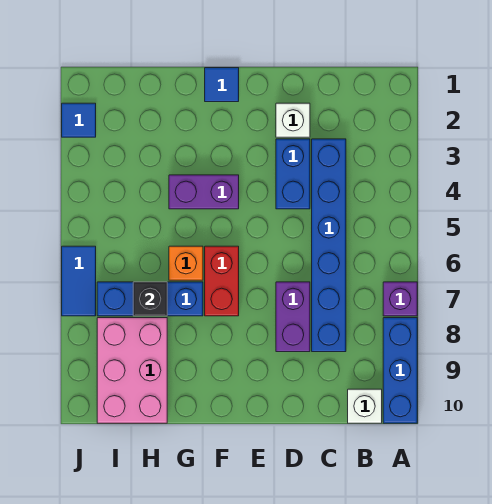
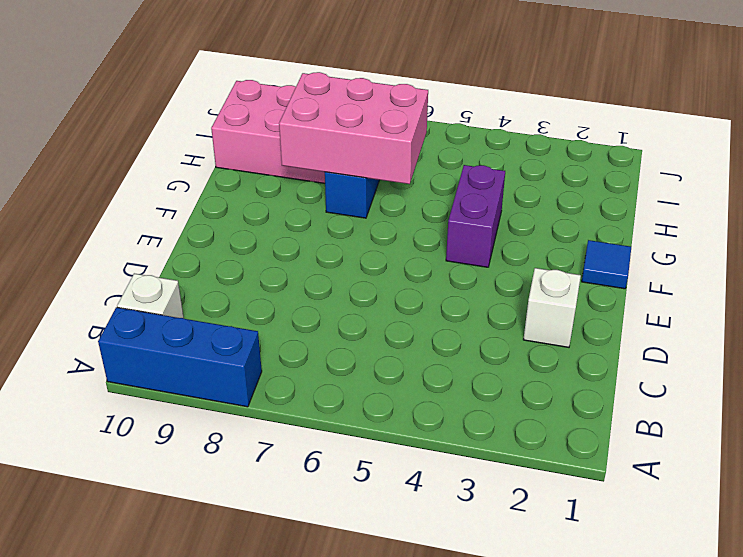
pink brick G6:H8 level 2 -> black brick H7 level 2
none -> purple brick A7 level 1
none -> blue brick C3:C8 level 1
none -> blue brick D3:D4 level 1

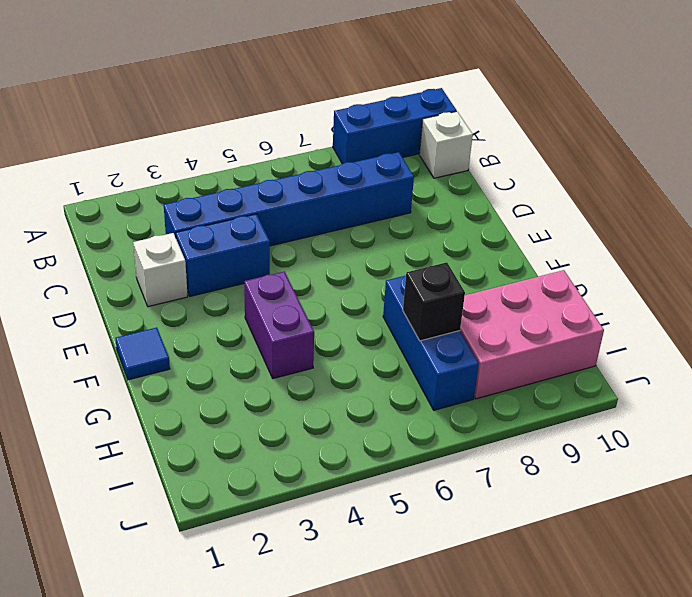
none -> purple brick A7 level 1
none -> purple brick D7:D8 level 1
none -> red brick F6:F7 level 1

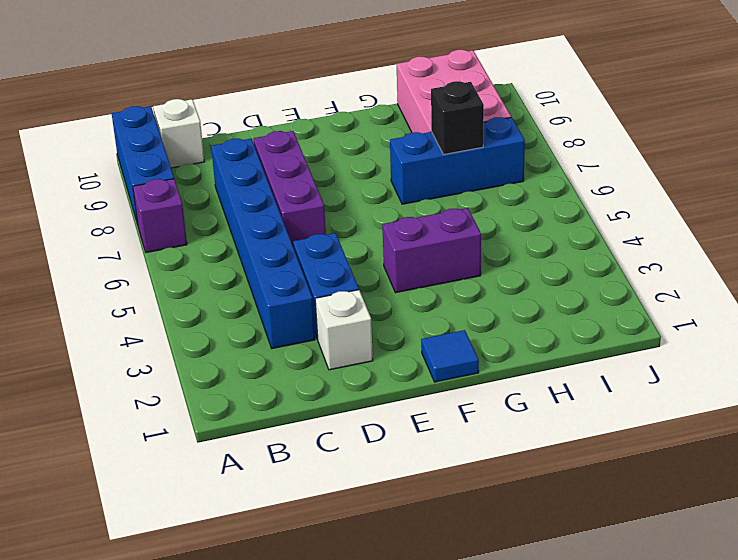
purple brick D6:D8 level 1 -> purple brick D7:D8 level 1
none -> red brick F6:F7 level 1
none -> orange brick G6 level 1
none -> blue tile J2 level 1

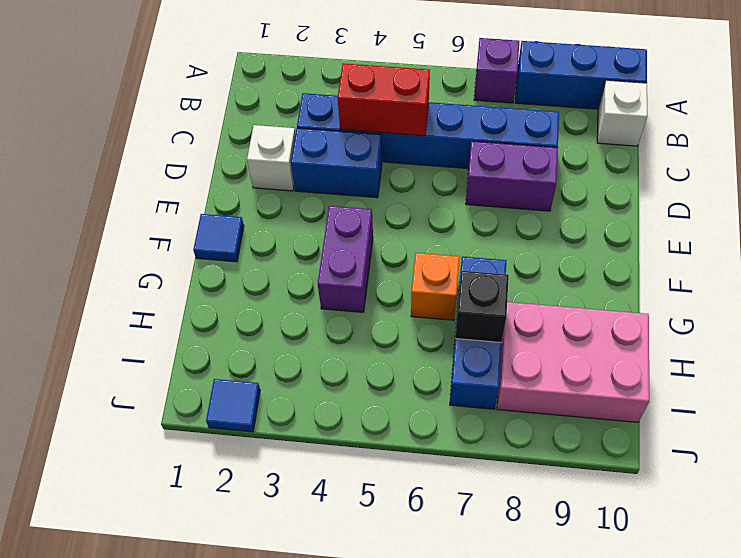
red brick C4:C5 level 2 -> red brick F6:F7 level 1
none -> blue tile J6:J7 level 1

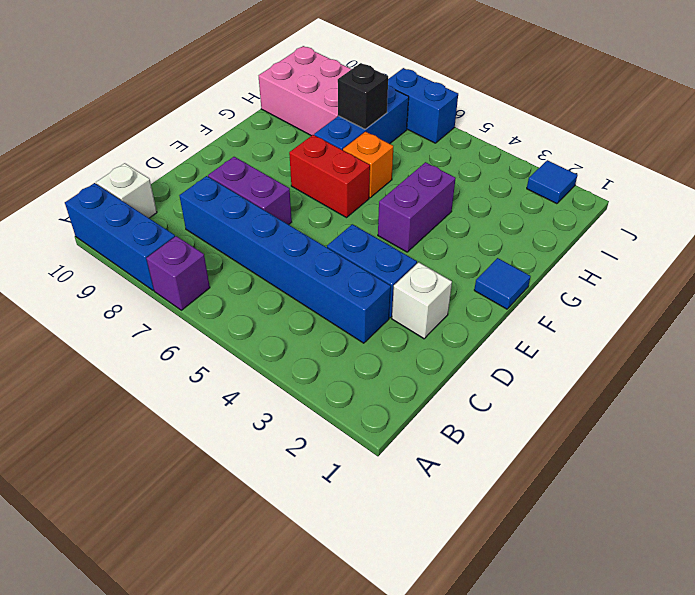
blue brick J6:J7 level 1 -> blue tile J6:J7 level 1

